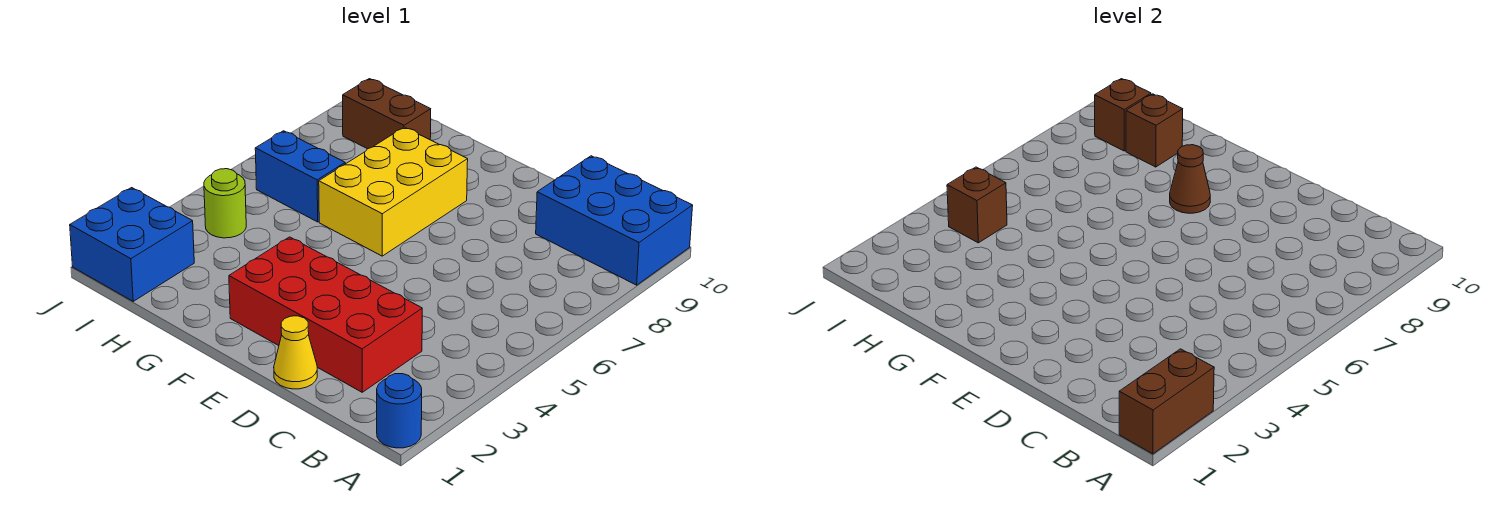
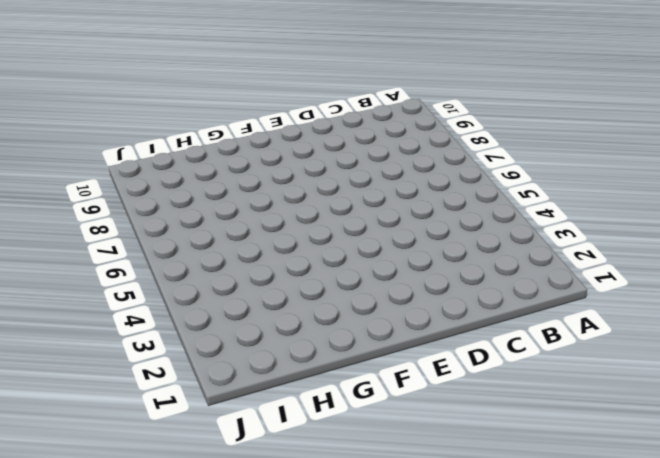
none -> blue round brick A1 level 1
none -> blue brick A9:C10 level 1
none -> red brick C2:F3 level 1

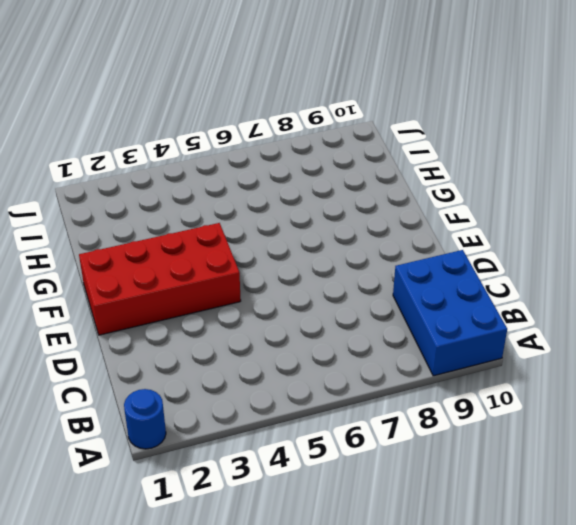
red brick E1:F4 level 1 -> red brick C2:F3 level 1
none -> yellow cone D1 level 1
none -> yellow brick F6:G8 level 1
none -> blue brick H6:I6 level 1

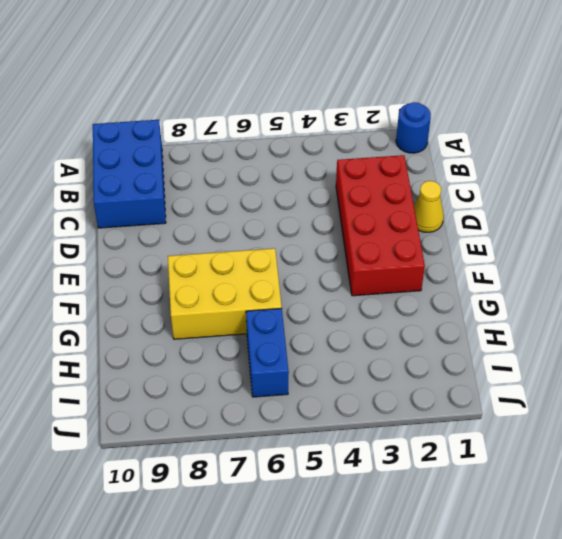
none -> brown brick H9:I9 level 1
none -> blue brick I1:J2 level 1
none -> lime round brick I4 level 1

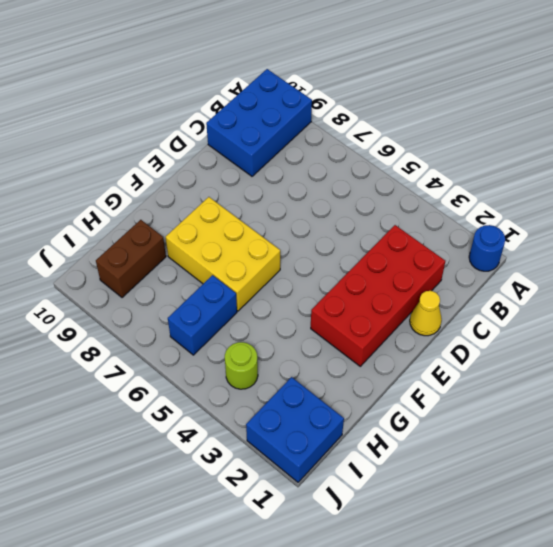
none -> brown brick A1:A2 level 2
none -> brown cone F8 level 2
none -> brown brick H9 level 2

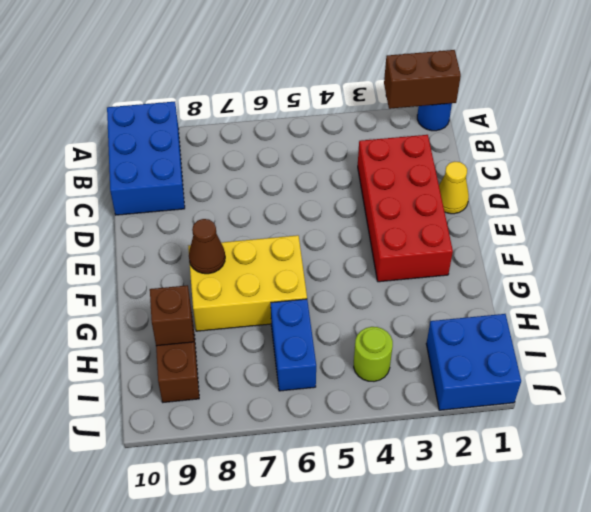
none -> brown brick I4 level 2
none -> brown brick I9 level 2

